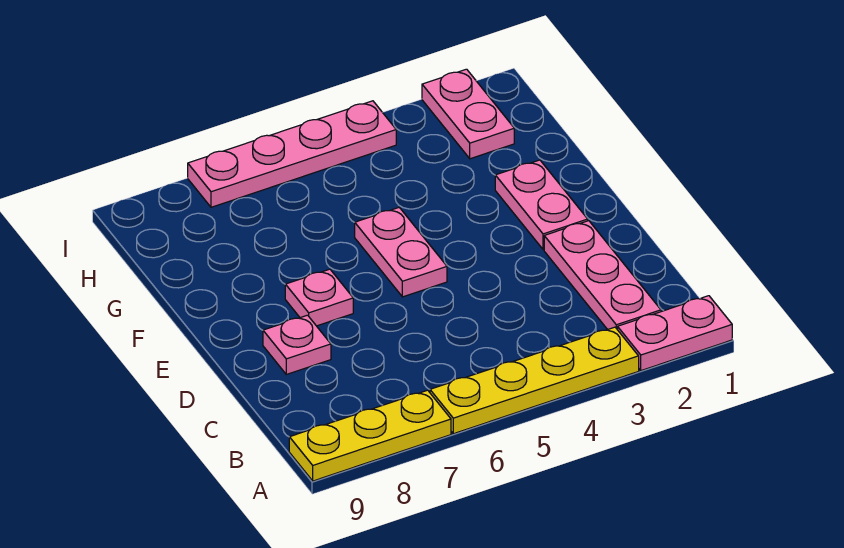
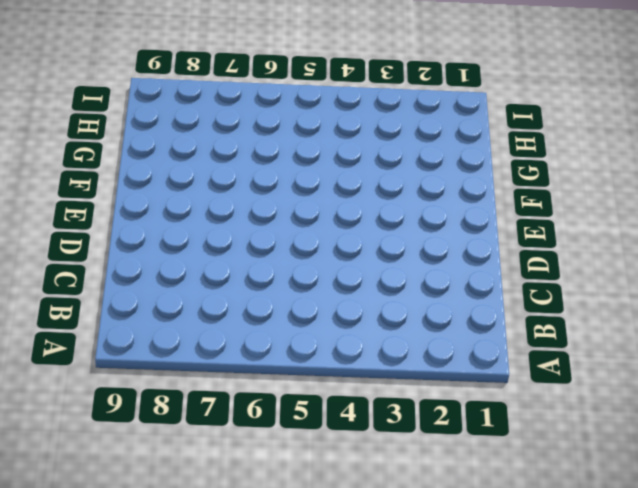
none -> pink plate A1:A2 level 1
none -> yellow plate A3:A6 level 1

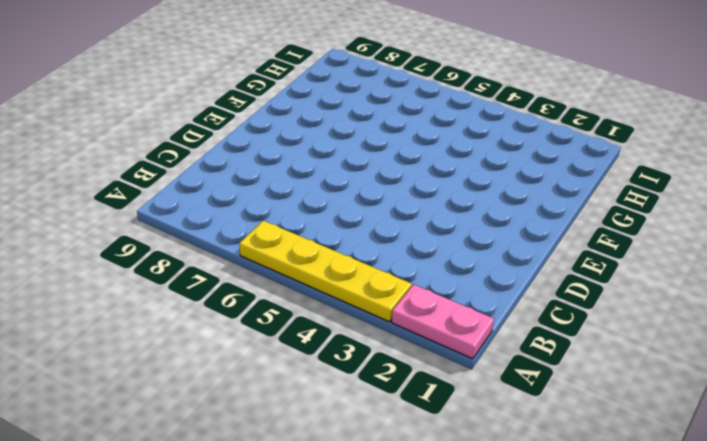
none -> yellow plate A7:A9 level 1
none -> pink plate B2:D2 level 1

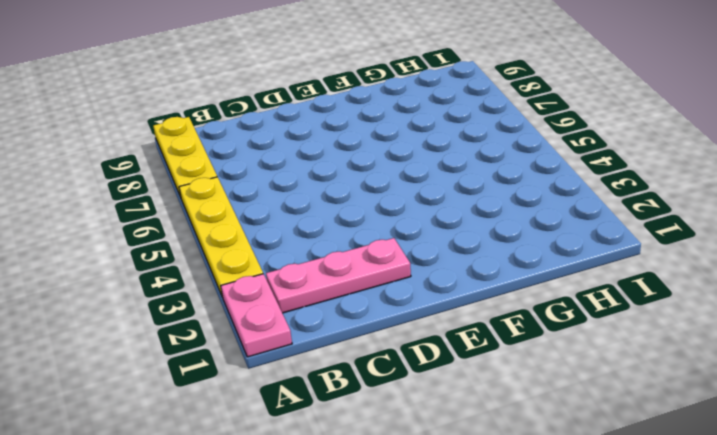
none -> pink plate D8 level 1
none -> pink plate E2:F2 level 1

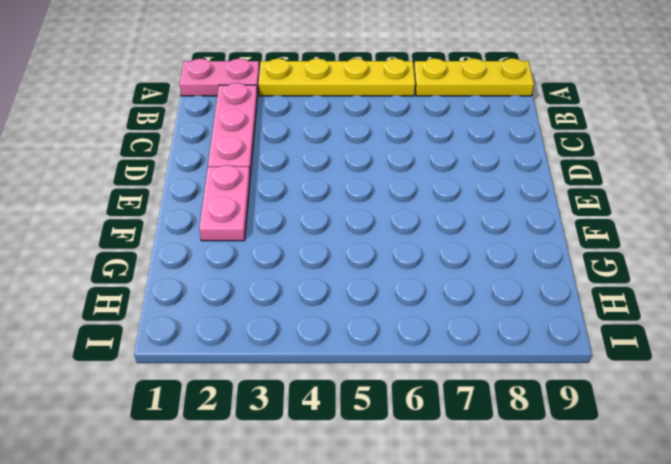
none -> pink plate D8 level 1
none -> pink plate E5:F5 level 1

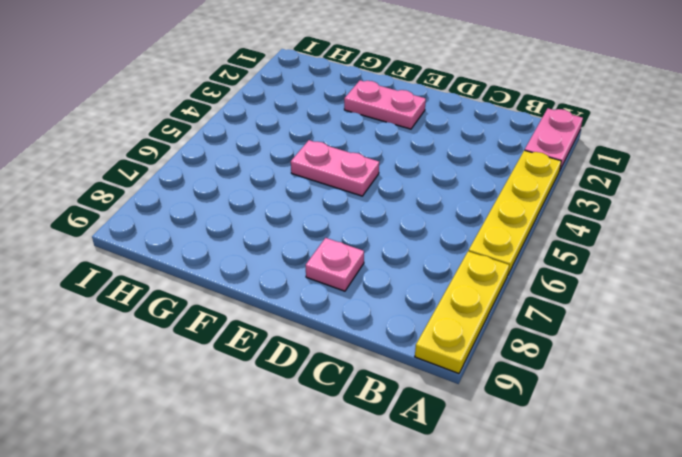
none -> pink plate B2:D2 level 1
none -> pink plate E7 level 1

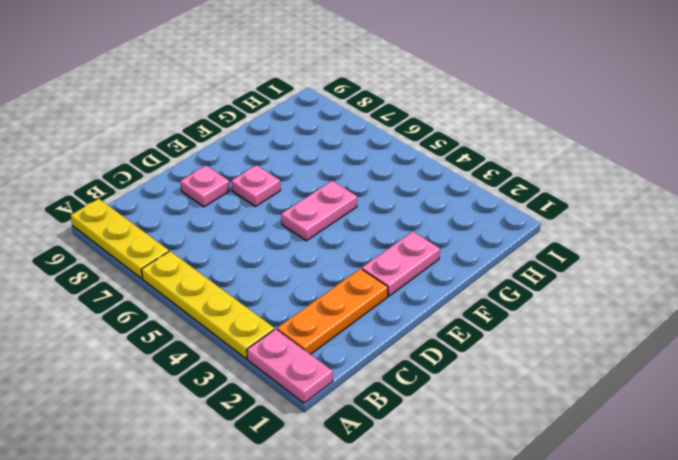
orange plate B2:D2 level 1 -> pink plate B2:D2 level 1
none -> pink plate H2:I2 level 1
none -> pink plate I4:I7 level 1

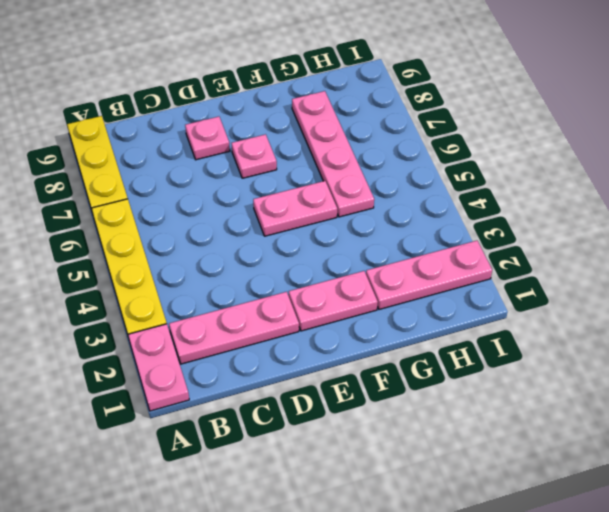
pink plate G2:I2 level 1 -> pink plate H2:I2 level 1
pink plate G5:G8 level 1 -> pink plate I4:I7 level 1

